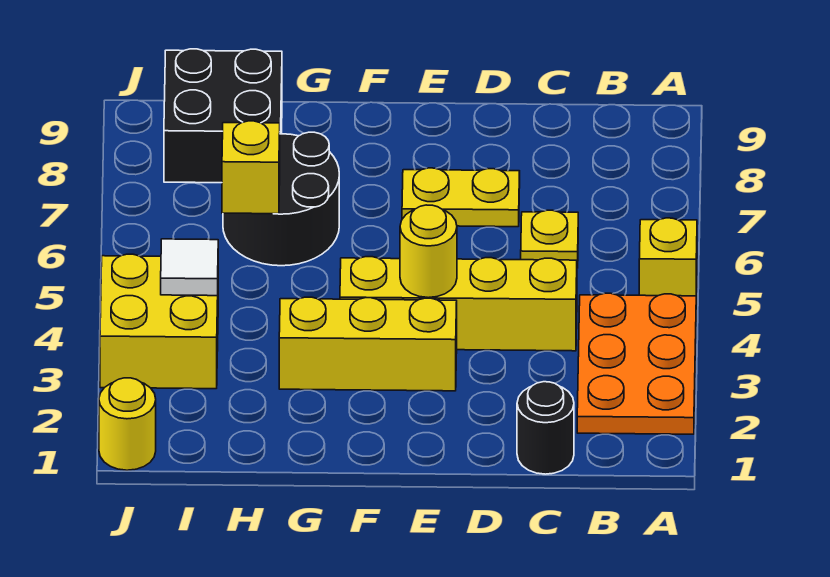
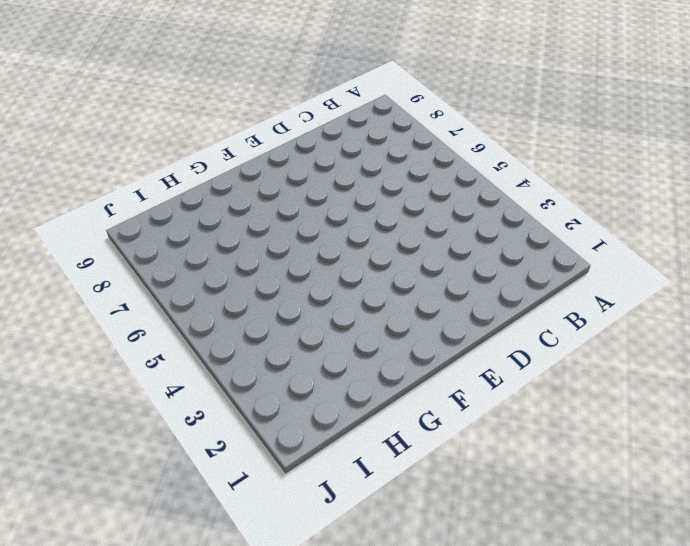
none -> orange plate A2:B4 level 1
none -> yellow brick A5 level 1
none -> black round brick C1 level 1

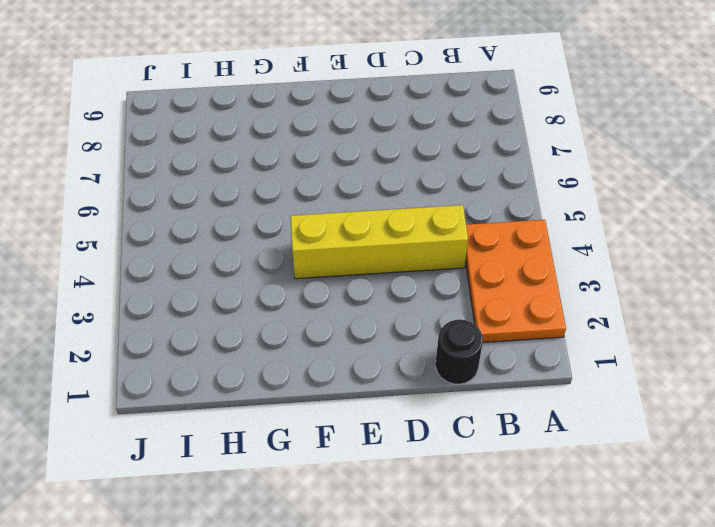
none -> yellow brick A5 level 1
none -> yellow plate C6 level 1
none -> yellow plate D7:E7 level 1

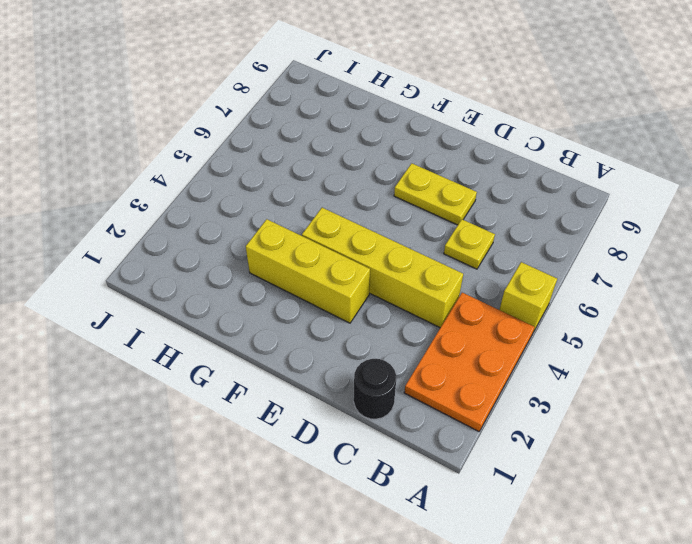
none -> black round brick G6:H7 level 1
none -> black brick H8:I9 level 1
none -> yellow brick I3:J4 level 1

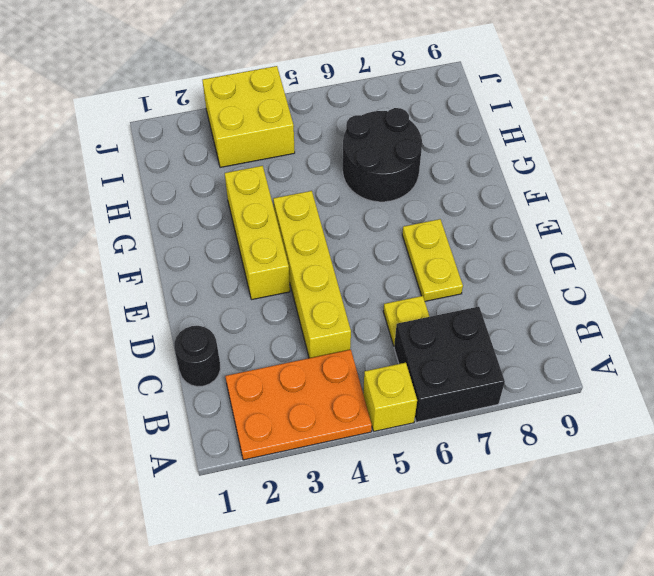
black brick A6:B7 level 1 -> black brick H8:I9 level 1
none -> yellow round brick J1 level 1
none -> yellow round brick E4 level 2
none -> yellow brick H6 level 2

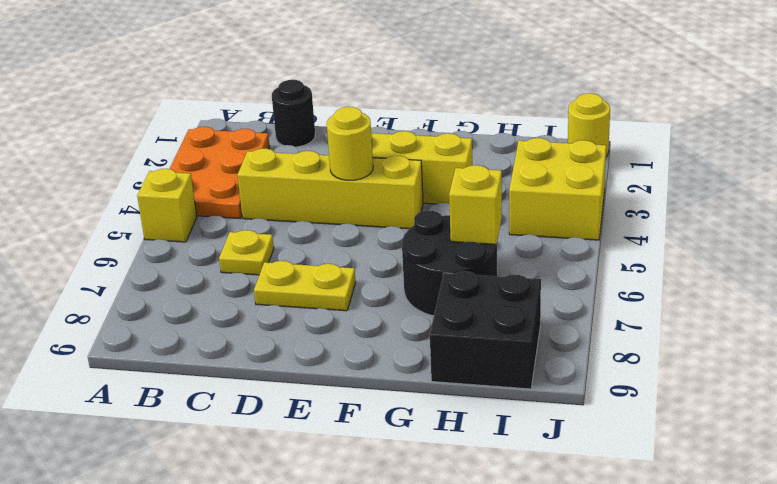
none -> white tile I4 level 2

